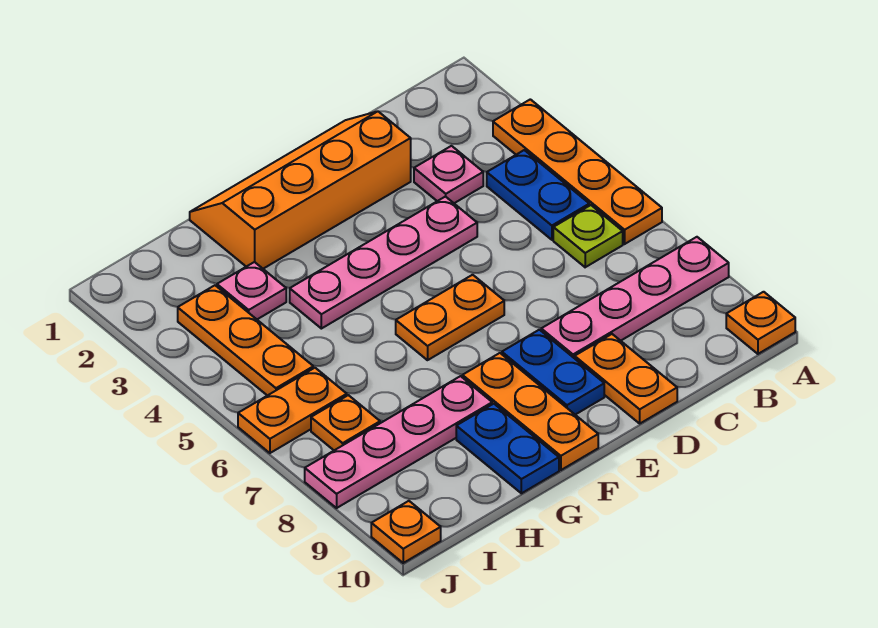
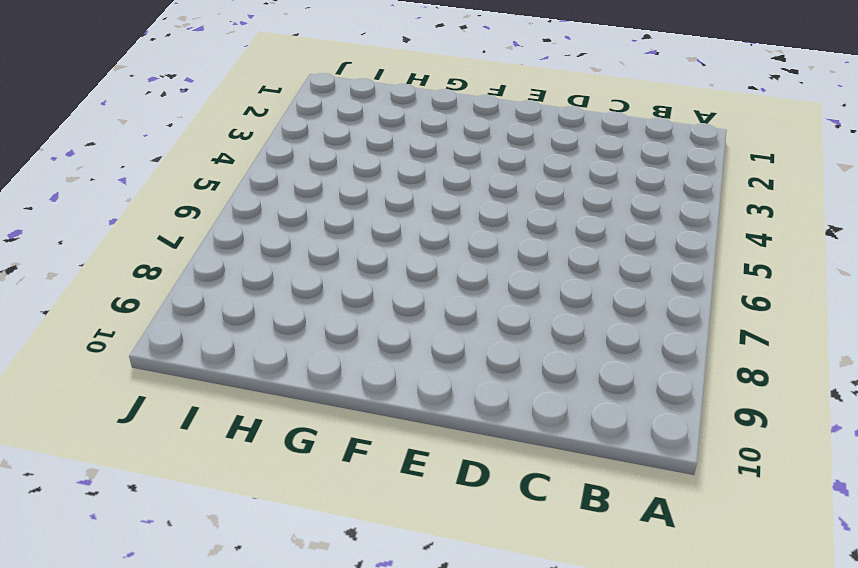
none -> orange plate A3:A6 level 1
none -> pink plate A8:D8 level 1
none -> orange plate A10 level 1

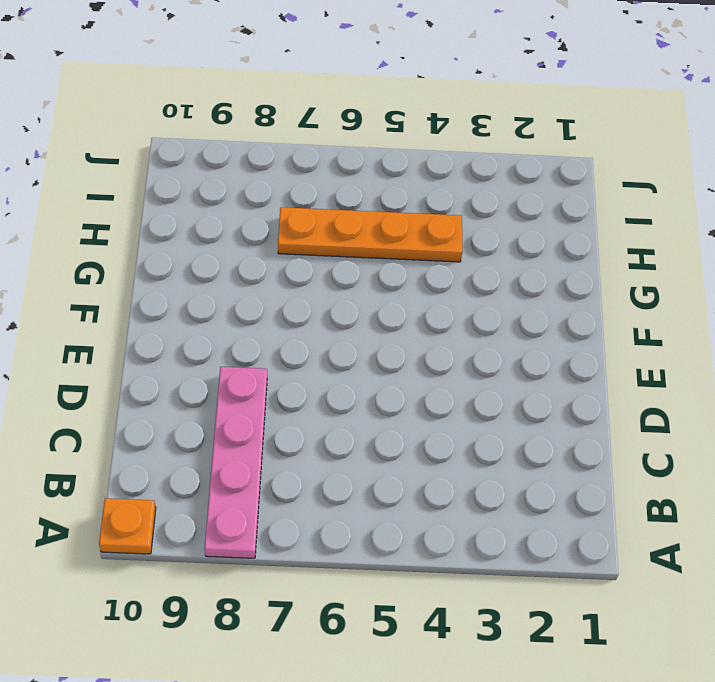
orange plate H4:H7 level 1 -> orange plate A3:A6 level 1
none -> blue plate B4:B5 level 1
none -> lime plate B6 level 1
none -> pink plate C3 level 1

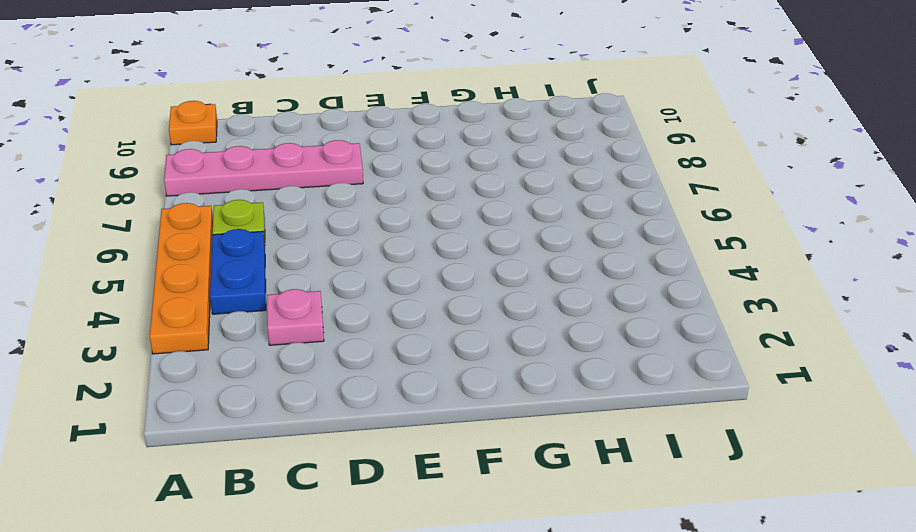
none -> orange slope D1:G2 level 1 top 2
none -> pink plate D4:G4 level 1
none -> orange plate D9:D10 level 1

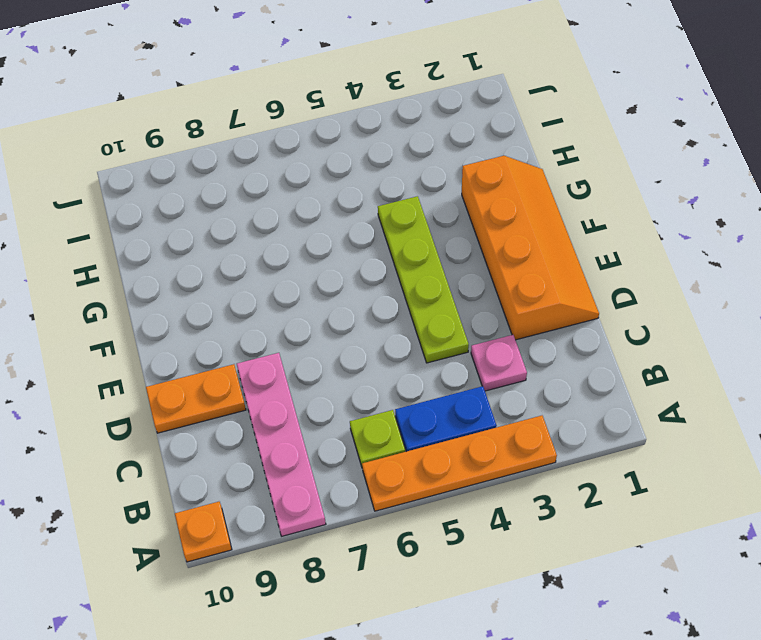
lime plate D4:G4 level 1 -> pink plate D4:G4 level 1
none -> orange plate E6:F6 level 1
none -> blue plate E8:E9 level 1
none -> orange plate F8:F10 level 1

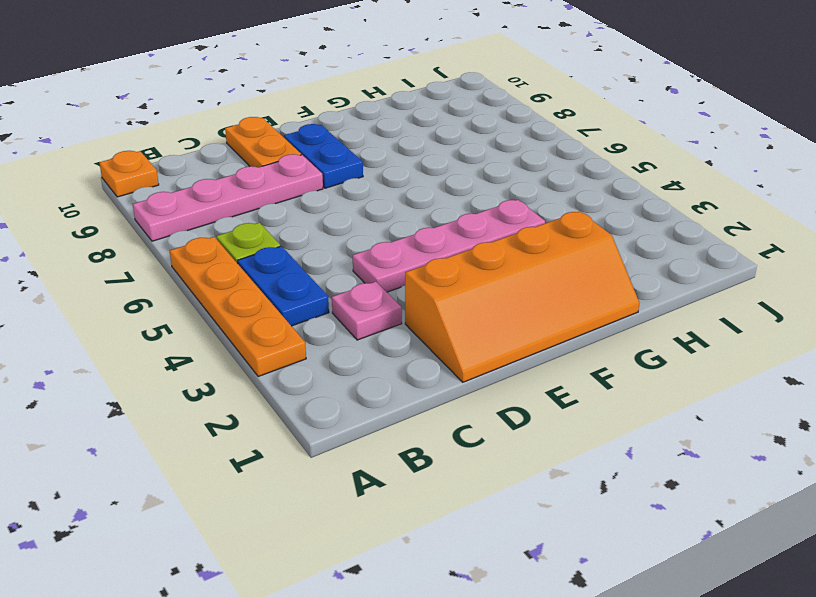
none -> orange plate E6:F6 level 1
none -> orange plate F8:F10 level 1
none -> pink plate G8:J8 level 1

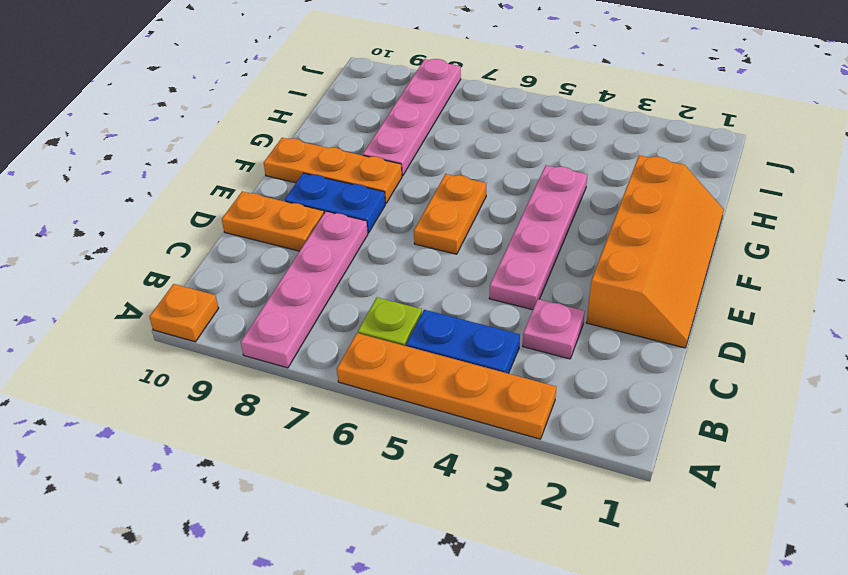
none -> blue plate G9:G10 level 1
none -> pink plate H3 level 1
none -> orange plate I3:I5 level 1

